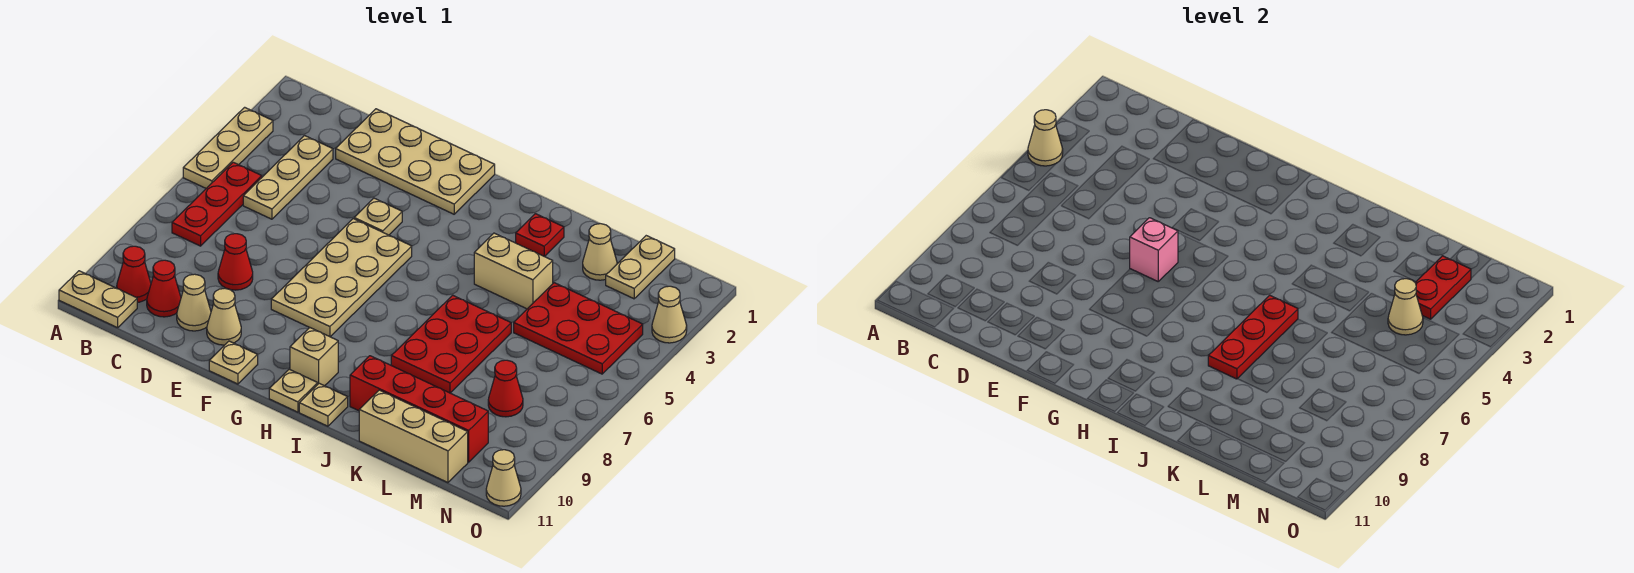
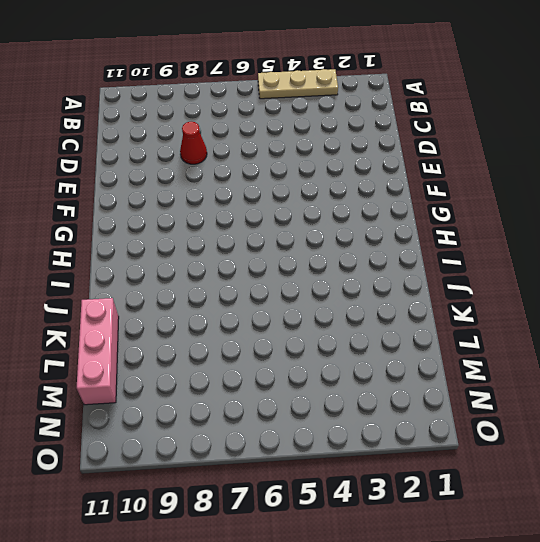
pink brick K11:M11 level 1 -> tan brick K11:M11 level 1
none -> tan plate A11:B11 level 1
none -> red plate B5:B7 level 1
none -> red cone B10 level 1
none -> tan plate C3:C5 level 1

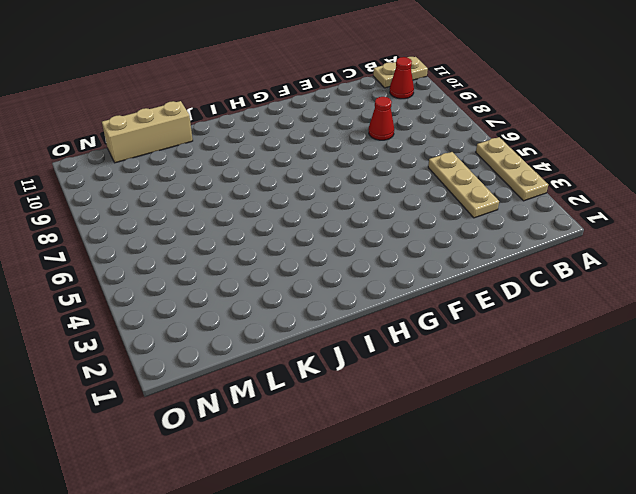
none -> red plate B5:B7 level 1
none -> red cone C10 level 1
none -> tan plate D1:G2 level 1
none -> tan cone D10 level 1

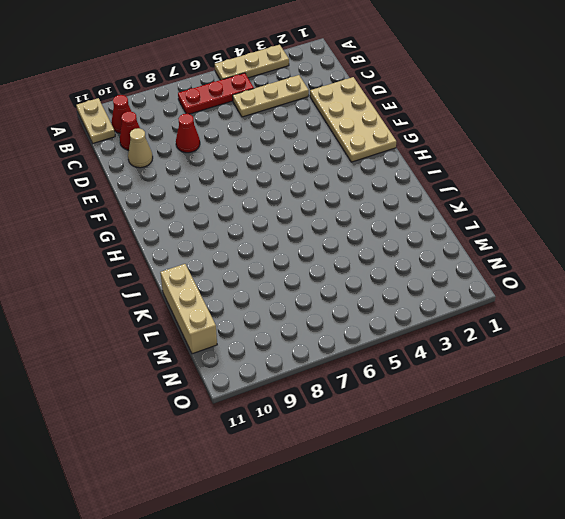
none -> tan cone E10 level 1
none -> tan plate F4 level 1
none -> tan plate F5:G8 level 1
none -> tan plate F11 level 1

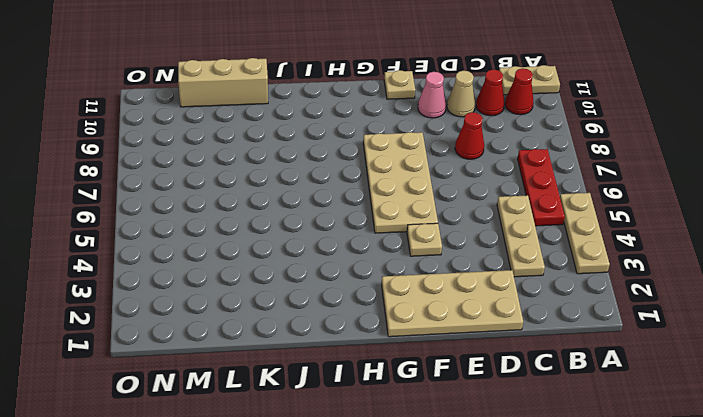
pink cone E10 level 1 -> tan cone E10 level 1
none -> tan brick H10 level 1
none -> tan plate H11 level 1
none -> tan plate I11 level 1
none -> red plate J2 level 1

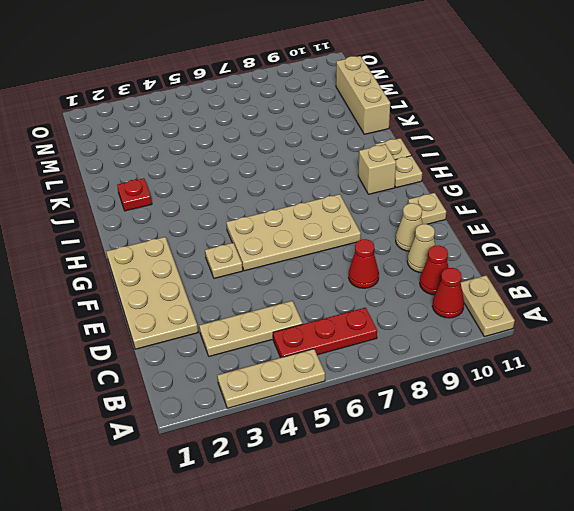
none -> tan brick J4:K4 level 1
none -> red plate J6:K8 level 1
none -> red brick J10:M10 level 1
none -> tan cone L2 level 1

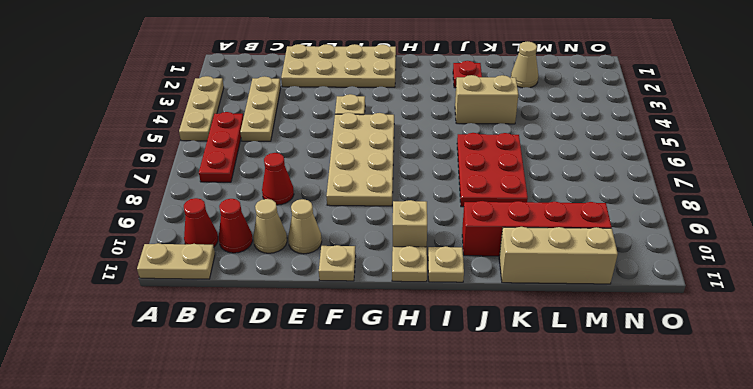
none -> red plate L4:N5 level 1
none -> tan plate M1:M2 level 1
none -> red cone M8 level 1
none -> tan cone O3 level 1

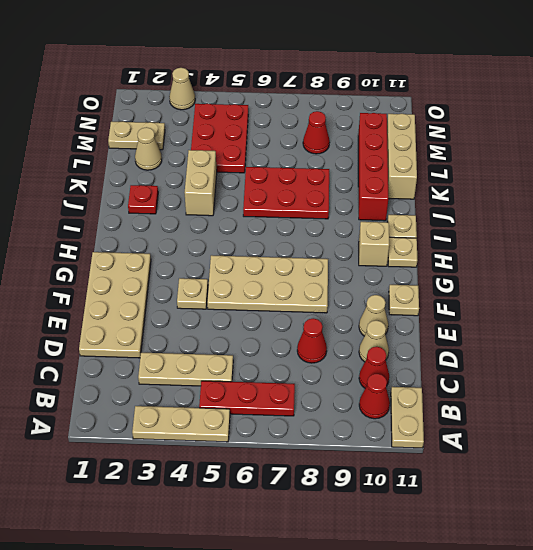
none -> tan cone O11 level 1
none -> tan cone A4 level 2
none -> pink brick F6 level 2
none -> red plate J6:J8 level 2

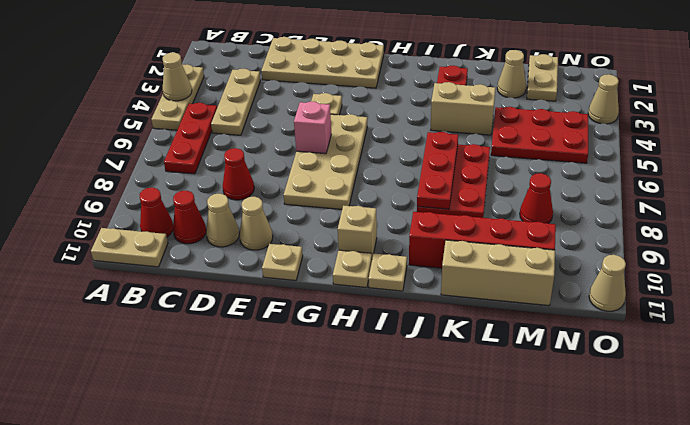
none -> red plate M2:M3 level 2
none -> tan cone M4 level 2

